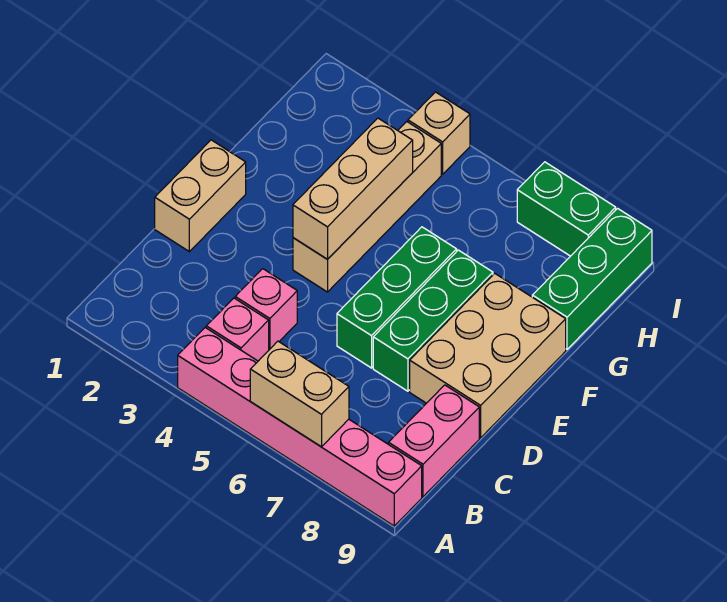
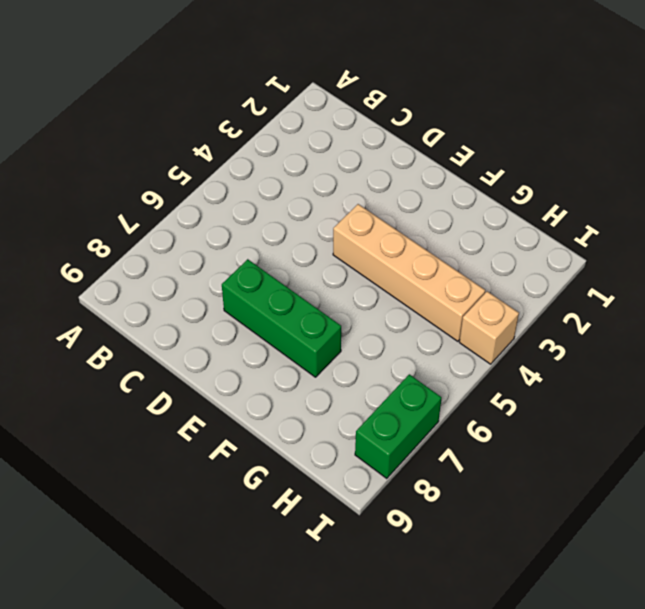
none -> pink brick A4:A9 level 1
none -> pink brick B4 level 1
none -> pink brick B9:C9 level 1

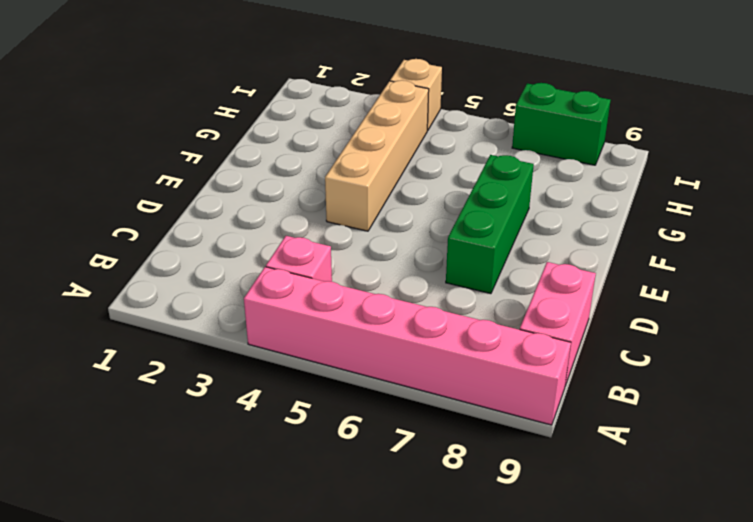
none -> pink brick C4 level 1
none -> tan brick D1:E1 level 1
none -> green brick D6:F6 level 1

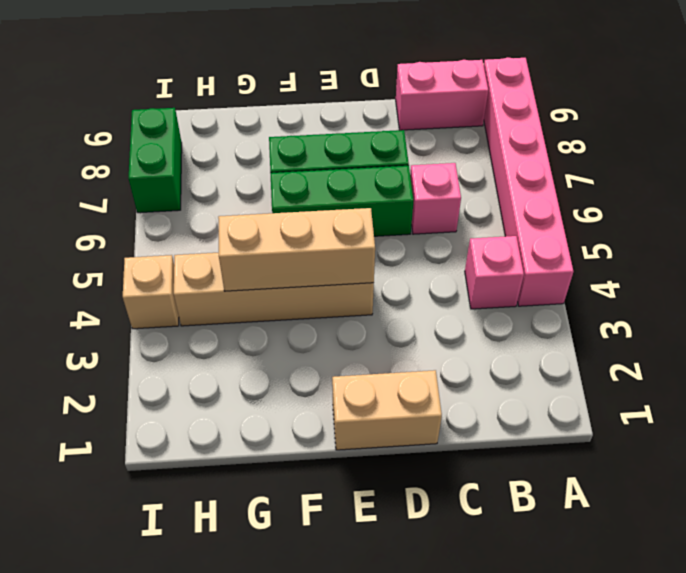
pink brick C6 level 1 -> pink brick C4 level 1
none -> tan brick D8:F9 level 1
none -> green brick G9:I9 level 1
none -> tan brick A6:A7 level 2

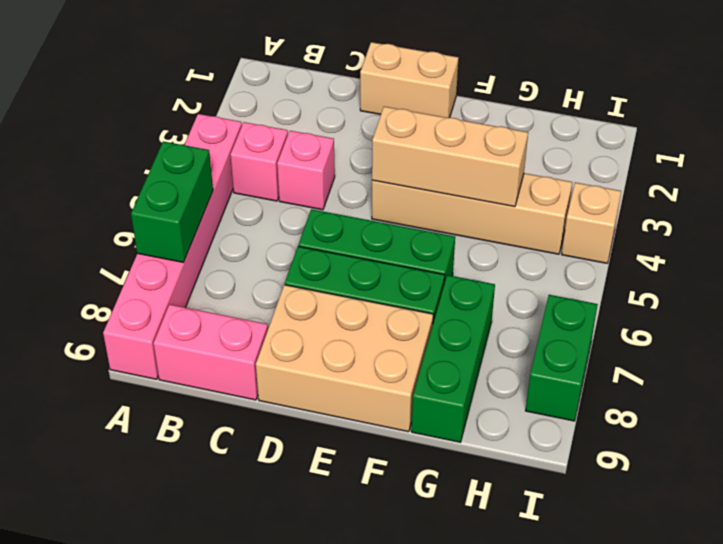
green brick A6:A7 level 2 -> tan brick A6:A7 level 2
green brick G7:G9 level 1 -> green brick G9:I9 level 1

